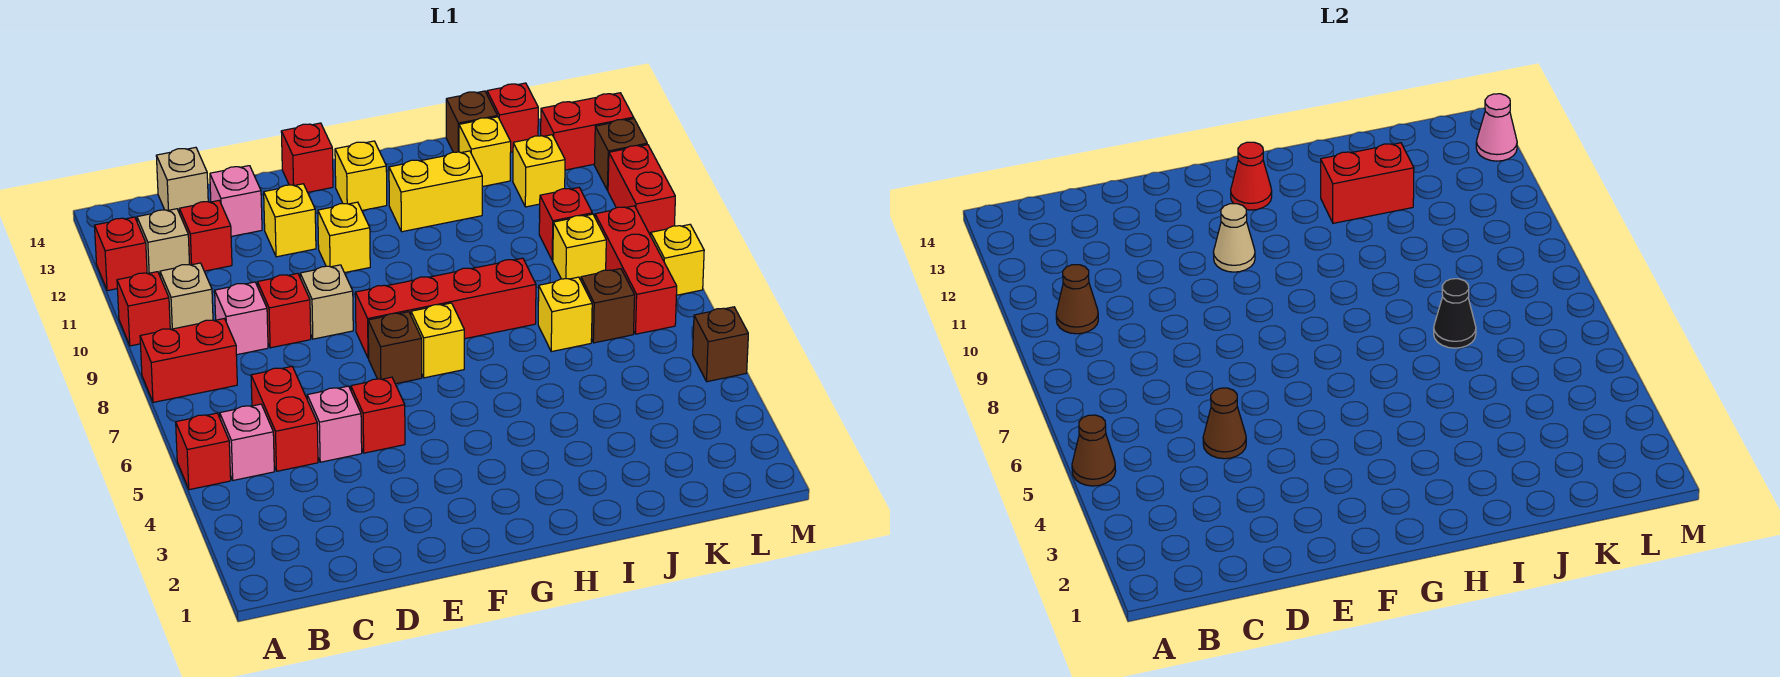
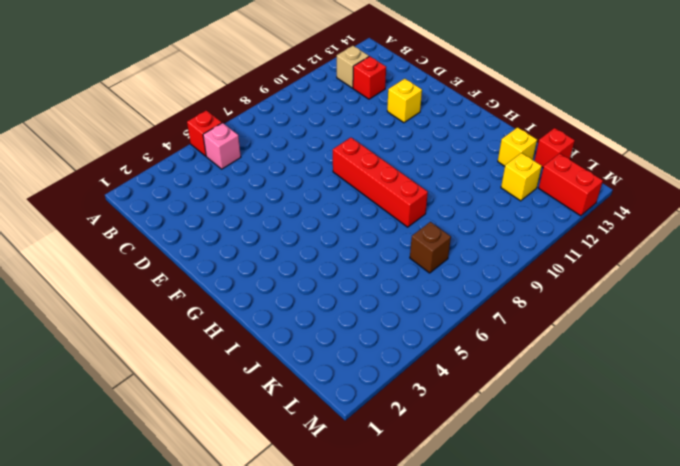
none -> red brick A8:B8 level 1
none -> red brick A10 level 1
none -> red brick A12 level 1
none -> tan brick B10 level 1

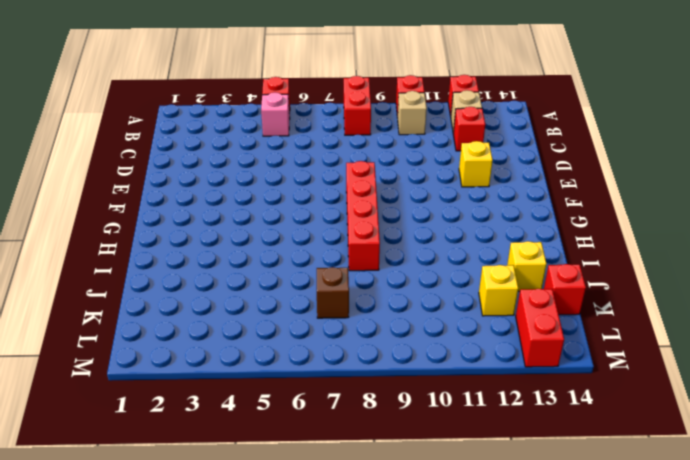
none -> red brick C5:C6 level 1
none -> pink brick C9 level 1
none -> tan brick C14 level 1
none -> pink brick D5 level 1

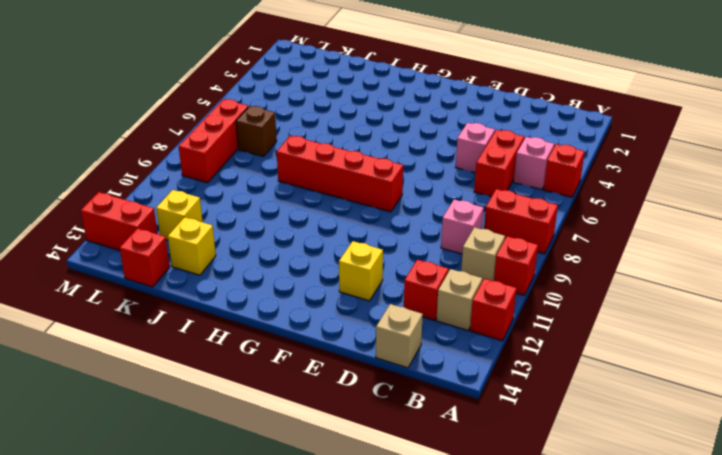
none -> red brick D9 level 1
none -> pink brick D13 level 1
none -> red brick E5 level 1
none -> tan brick E9 level 1

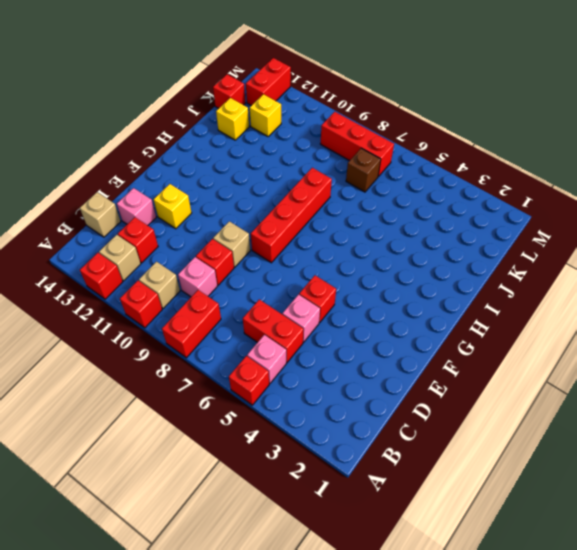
none -> brown brick F7 level 1
none -> yellow brick F11 level 1
none -> red brick F14 level 1
none -> yellow brick G7 level 1

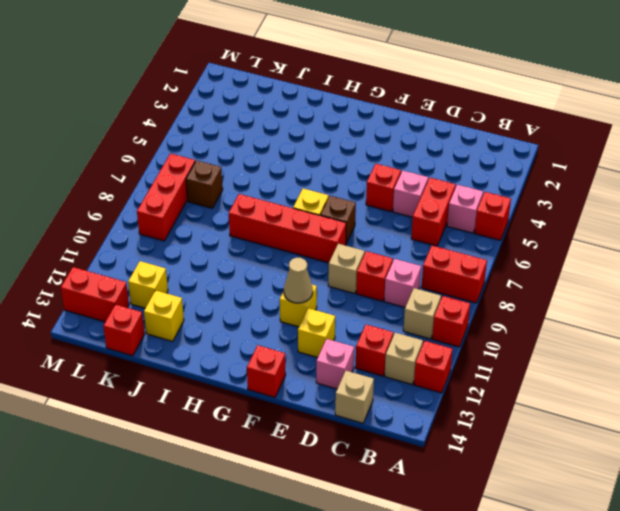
none -> yellow brick G13 level 1
none -> yellow brick H12:I12 level 1
none -> yellow brick J7 level 1
none -> brown brick J14 level 1

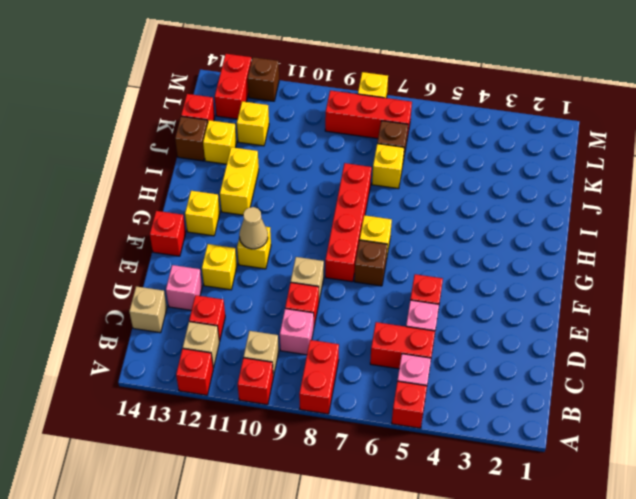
none -> yellow brick K9 level 1
none -> red brick K10 level 1
none -> brown brick M5 level 1
none -> red brick M10:M11 level 1

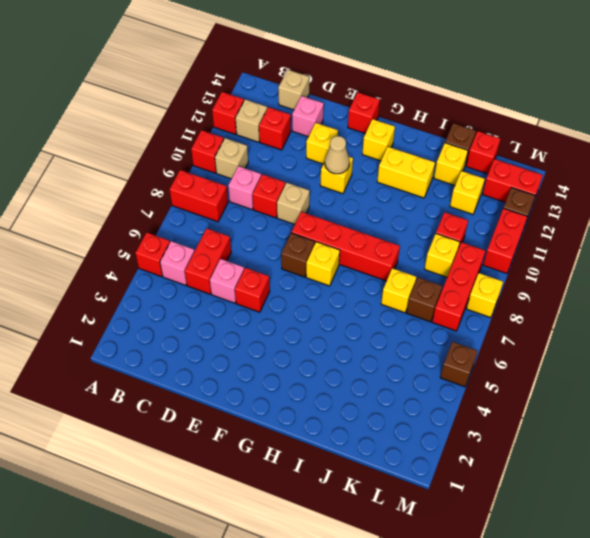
none -> brown cone A5 level 2
none -> brown cone B10 level 2
none -> brown cone D5 level 2
none -> red cone G13 level 2

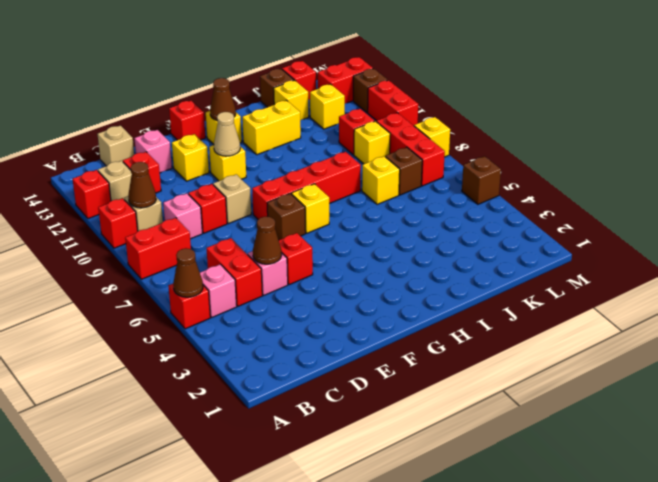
brown cone G13 level 2 -> red cone G13 level 2
none -> red brick I12:J12 level 2
none -> black cone J7 level 2
none -> pink cone M13 level 2

